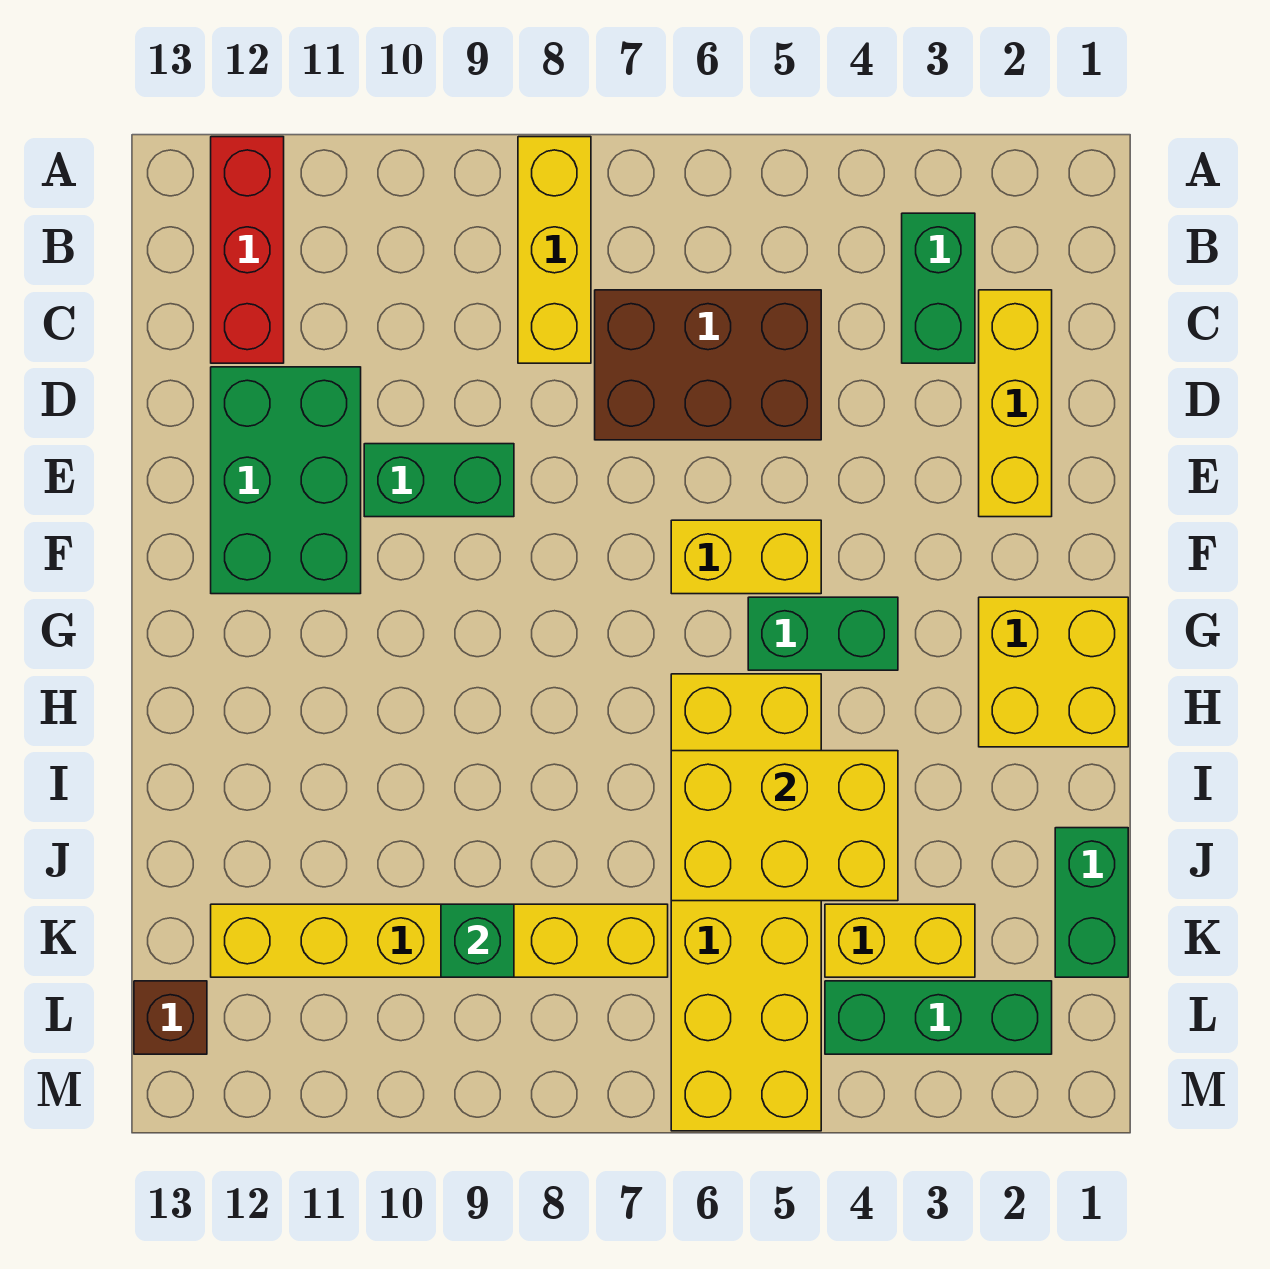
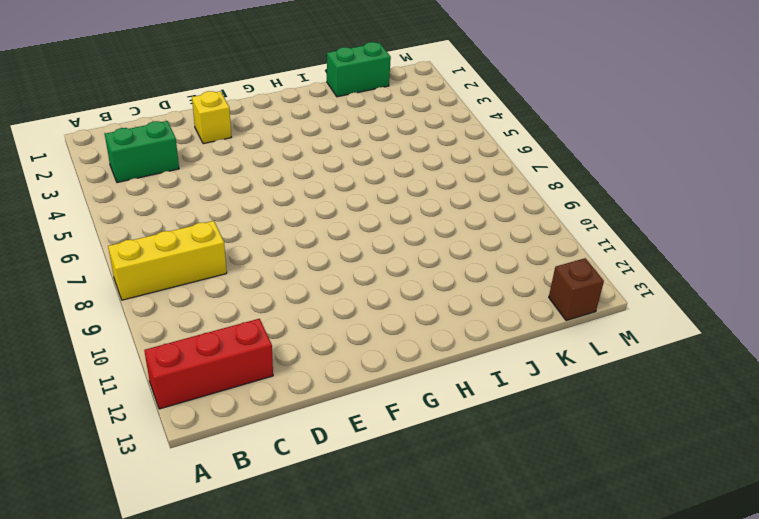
yellow brick E2 level 1 -> yellow brick C2:E2 level 1
none -> brown brick C5:D7 level 1
none -> green brick D11:F12 level 1
none -> green brick E9:E10 level 1

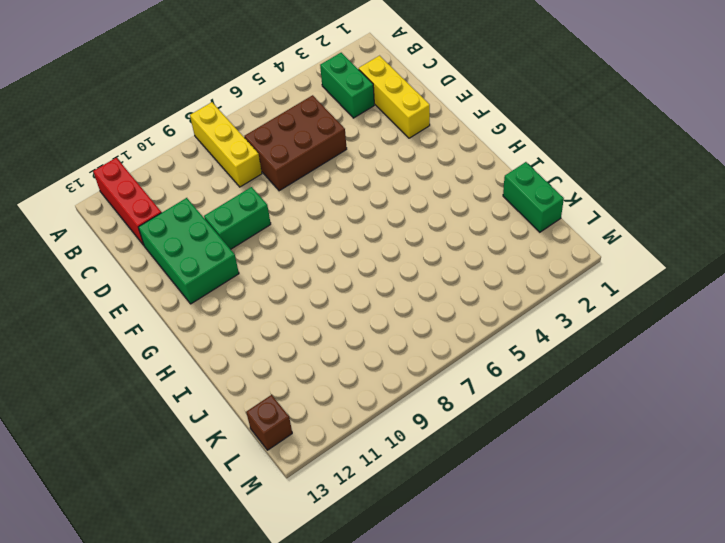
none -> yellow brick F5:F6 level 1
none -> yellow brick G1:H2 level 1
none -> green brick G4:G5 level 1

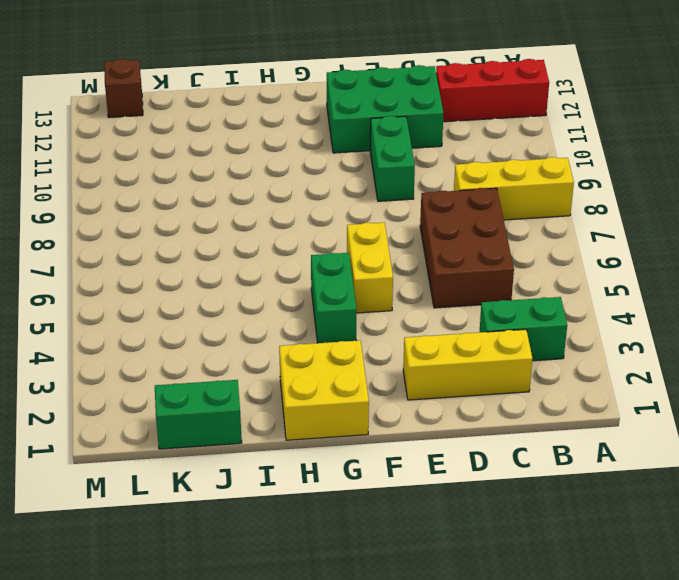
none -> yellow brick H5:M6 level 1
none -> yellow brick K3:K4 level 1
none -> yellow brick K7:K12 level 1

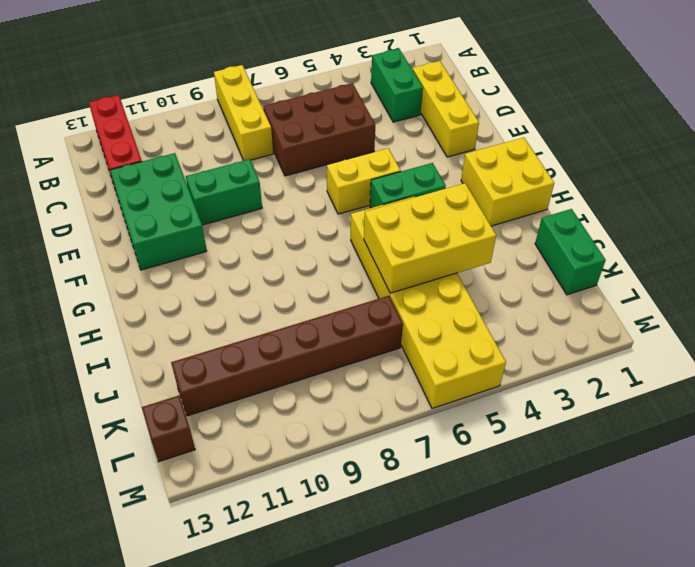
brown brick K7:K12 level 1 -> yellow brick K7:K12 level 1
none -> yellow brick K3:K4 level 1
none -> green brick L2:L4 level 1
none -> green brick K9 level 2

